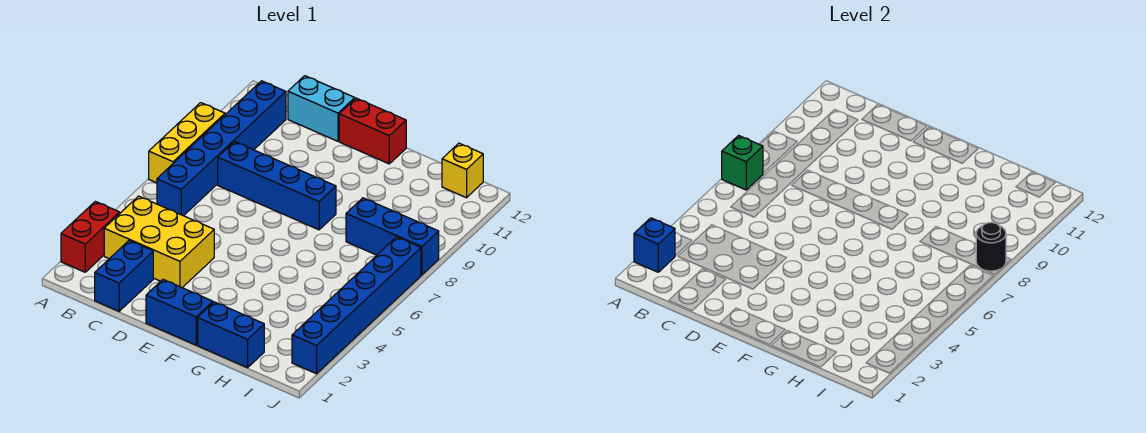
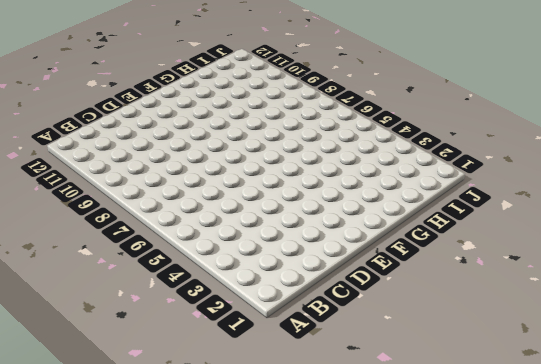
none -> red brick A2:A3 level 1
none -> yellow brick A7:A9 level 1
none -> yellow brick B3:D4 level 1

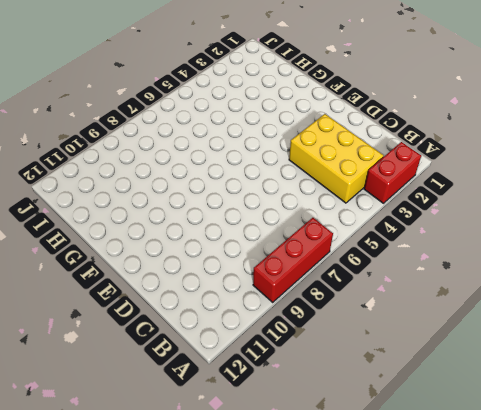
red brick A7:A9 level 1 -> yellow brick A7:A9 level 1
none -> blue brick B6:B11 level 1
none -> blue brick C1:C2 level 1
none -> blue brick C8:F8 level 1

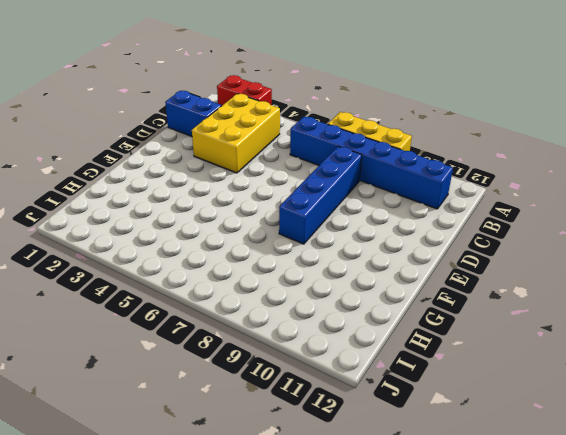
none -> cyan brick C12:D12 level 1
none -> blue brick E1:F1 level 1
none -> red brick E12:F12 level 1

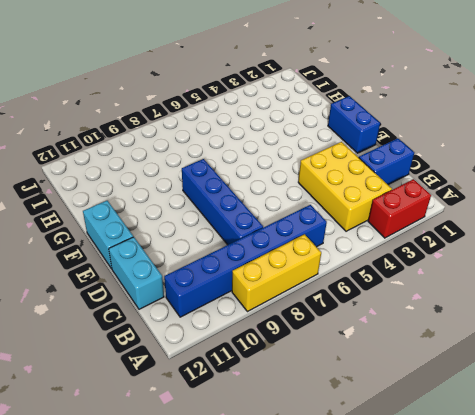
cyan brick E12:F12 level 1 -> red brick E12:F12 level 1
none -> blue brick G1:H1 level 1
none -> blue brick H8:J8 level 1
none -> yellow brick I12 level 1

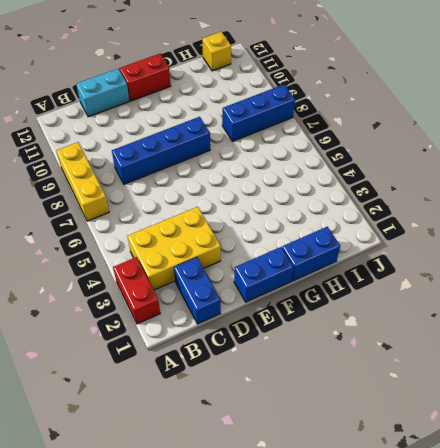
none -> blue brick B6:B11 level 1
none -> blue brick J2:J7 level 1
none -> blue brick A2 level 2

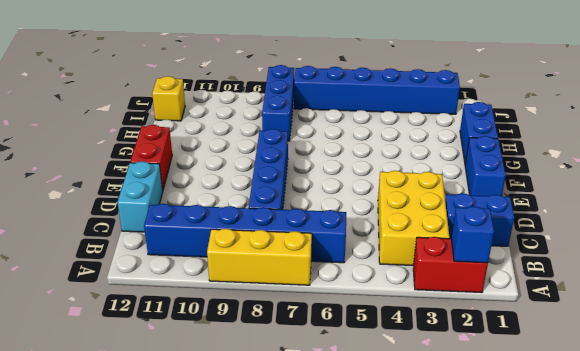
none -> green brick A7 level 2
none -> black round brick J8 level 2

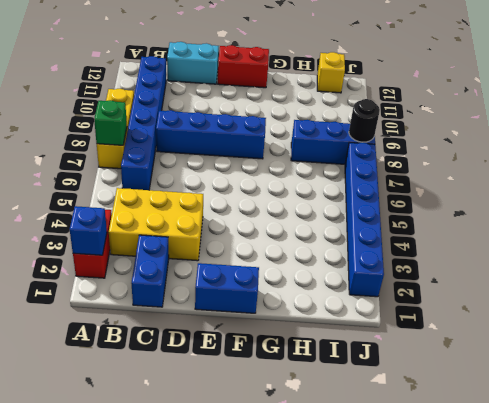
none -> blue brick G1:H1 level 1

